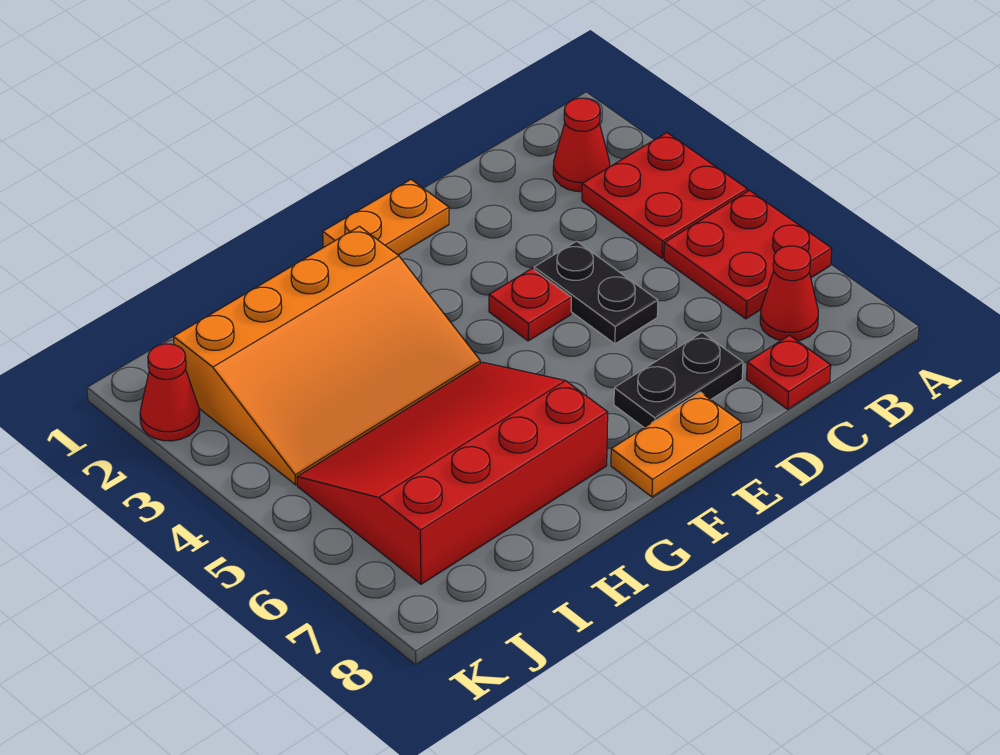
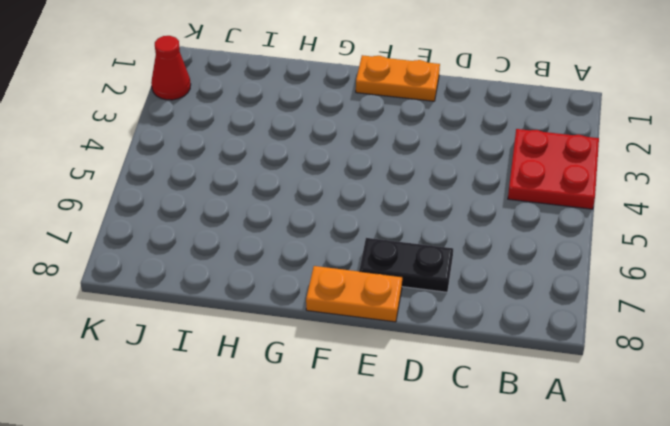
none -> red plate A5:B6 level 1
none -> red cone B2 level 1
none -> red cone B7 level 1

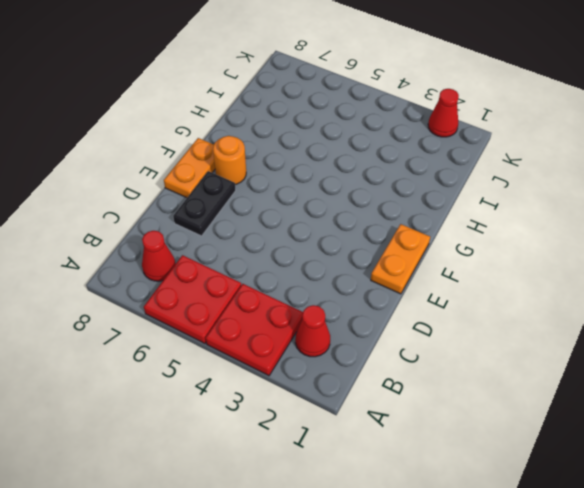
orange round brick F7 level 1 -> none
none -> red plate C8 level 1
none -> black plate D4:D5 level 1
none -> red plate E4 level 1

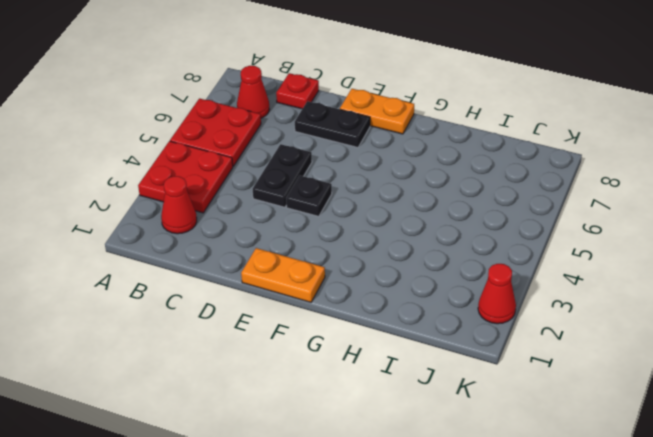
black plate E4 level 1 -> red plate E4 level 1
none -> orange slope G2:J4 level 1 top 2
none -> red slope G5:J7 level 1 top 7

